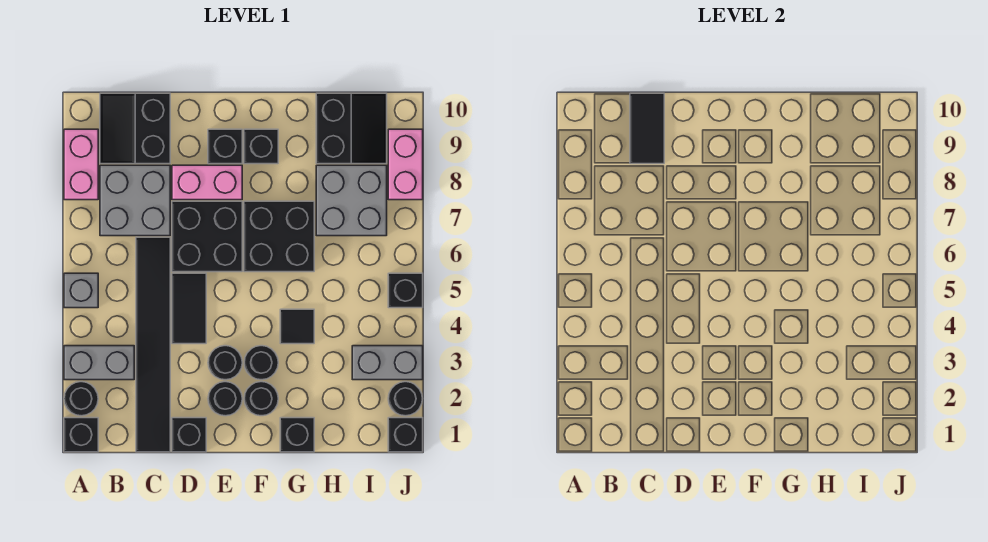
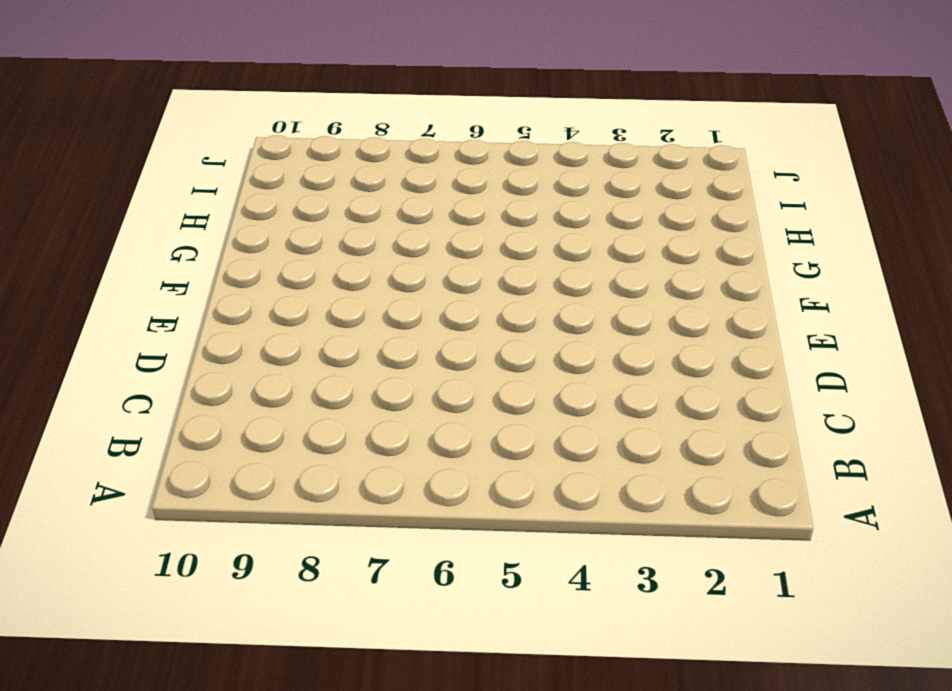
none -> black brick A1 level 1
none -> black round brick A2 level 1
none -> grey brick A3:B3 level 1

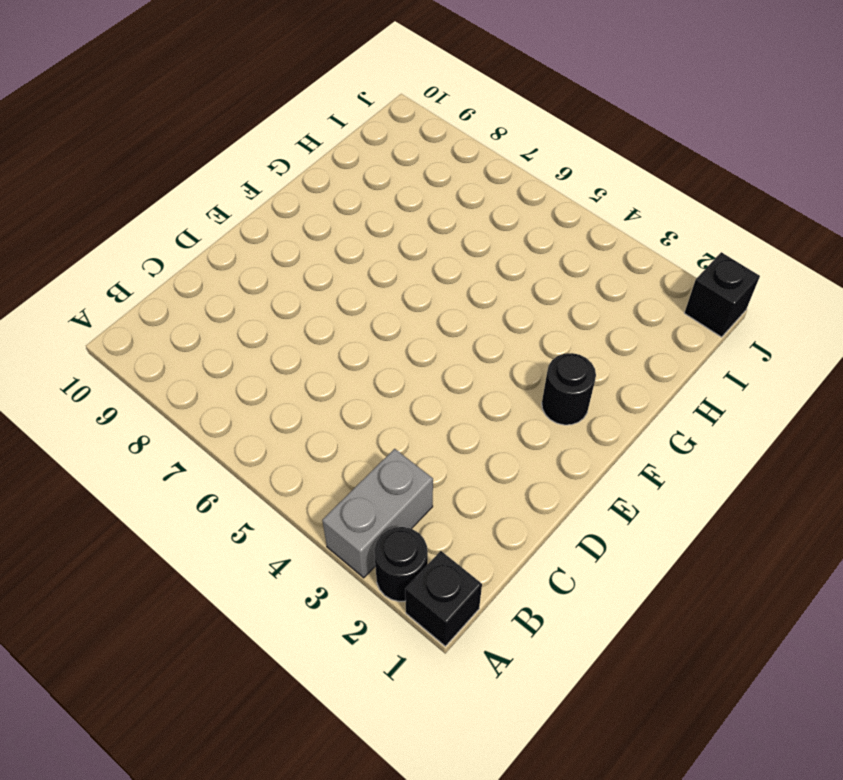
none -> grey brick A5 level 1
none -> pink brick A8:A9 level 1
none -> grey brick B7:C8 level 1

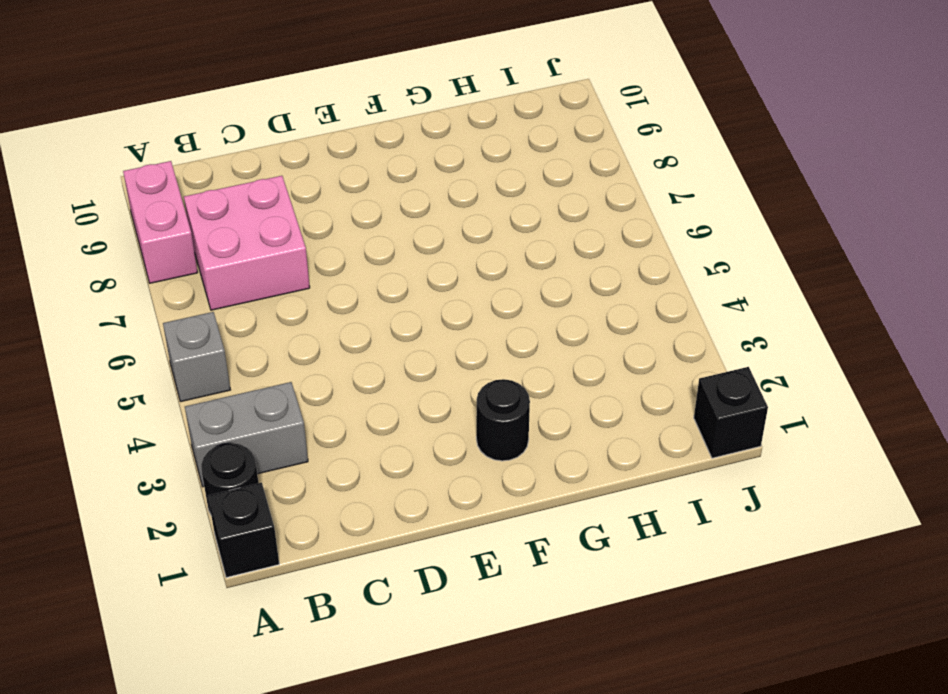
pink brick B7:C8 level 1 -> grey brick B7:C8 level 1
none -> black slope B9:C10 level 1 top C
none -> black tile C1:C6 level 1
none -> black brick D1 level 1

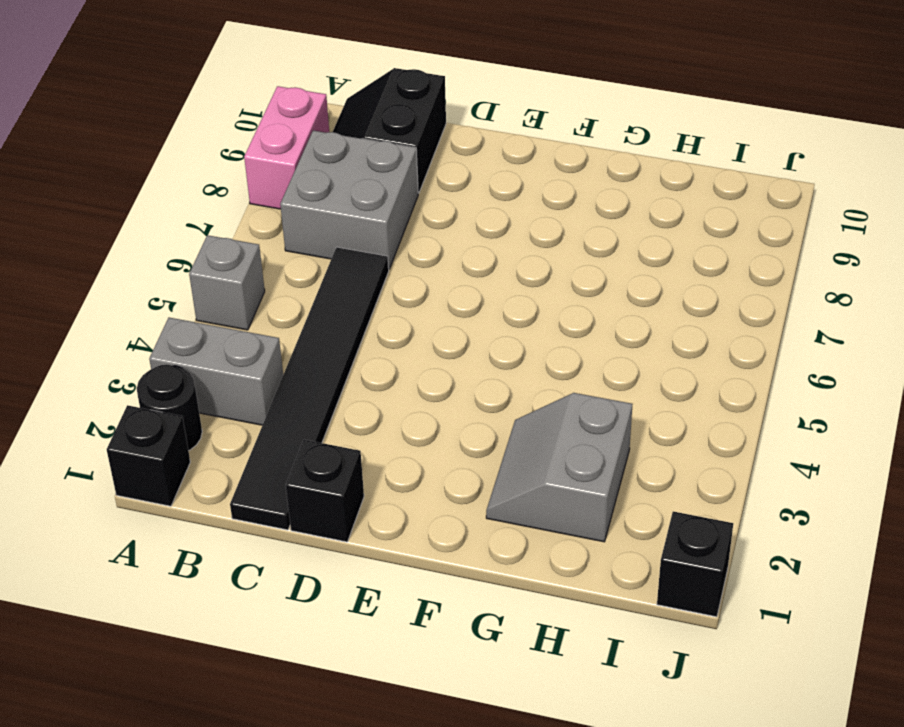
grey slope G2:H3 level 1 top H -> none
none -> black tile D4:D5 level 1
none -> black brick D6:E7 level 1
none -> pink brick D8:E8 level 1

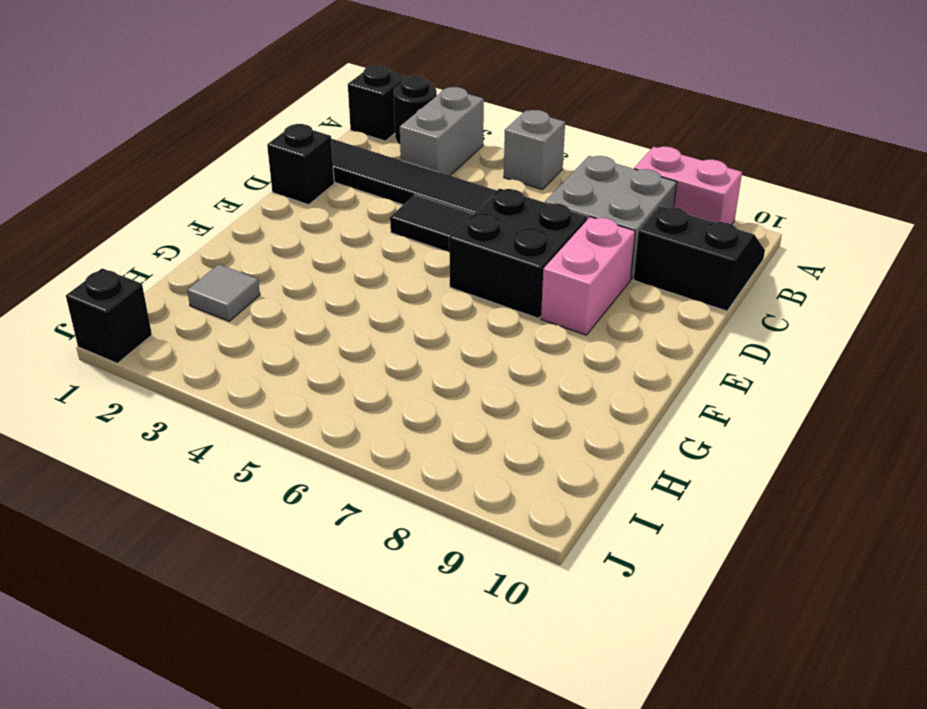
grey tile H2 level 1 -> none
none -> black round brick E2 level 1
none -> black round brick E3 level 1
none -> black brick E9 level 1

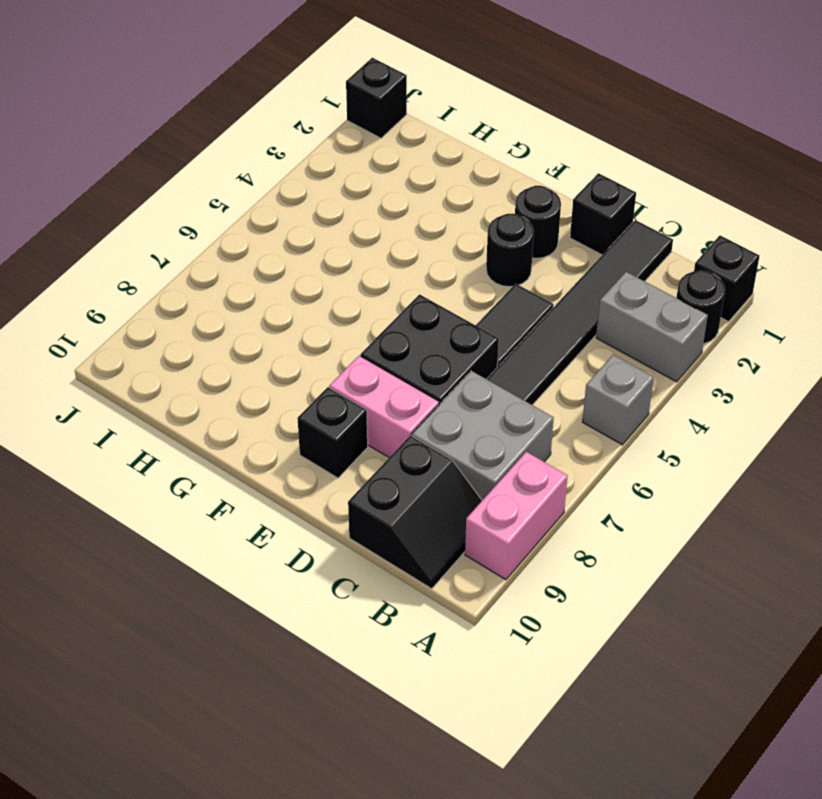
none -> black round brick F2 level 1
none -> black round brick F3 level 1
none -> black brick F6:G7 level 1

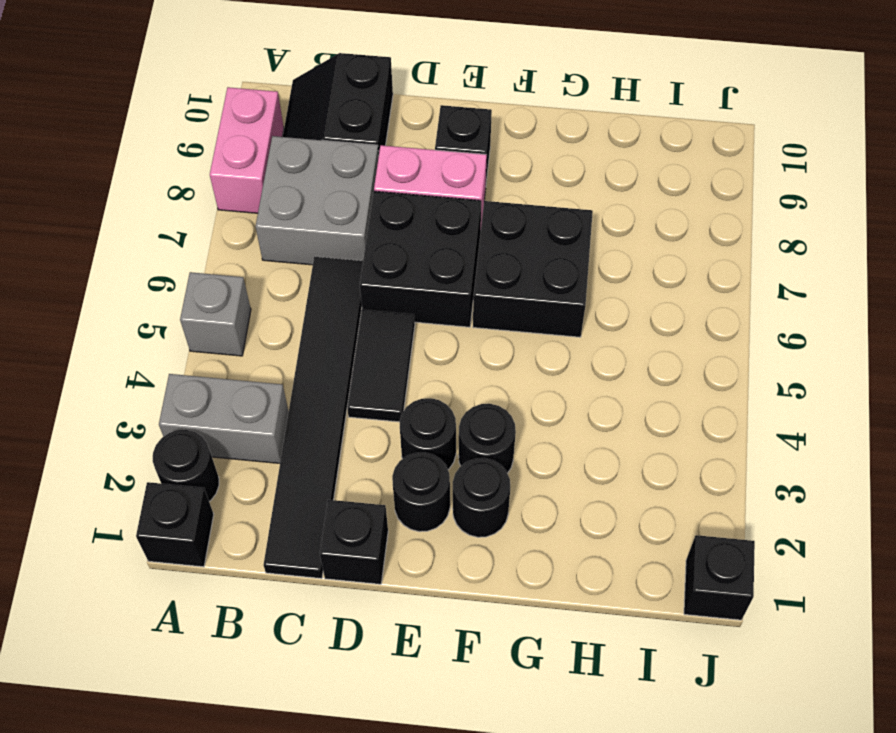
none -> black brick F9 level 1
none -> black brick G1 level 1
none -> black tile G4 level 1

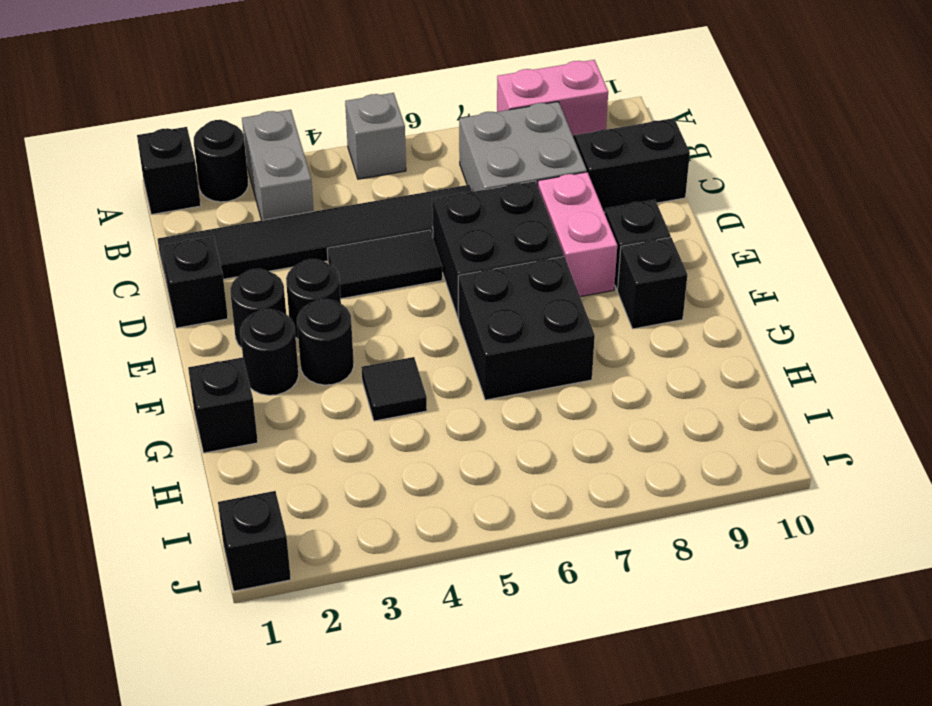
none -> grey brick H7:I8 level 1
none -> black slope H9:I10 level 1 top H
none -> grey brick I3:J3 level 1

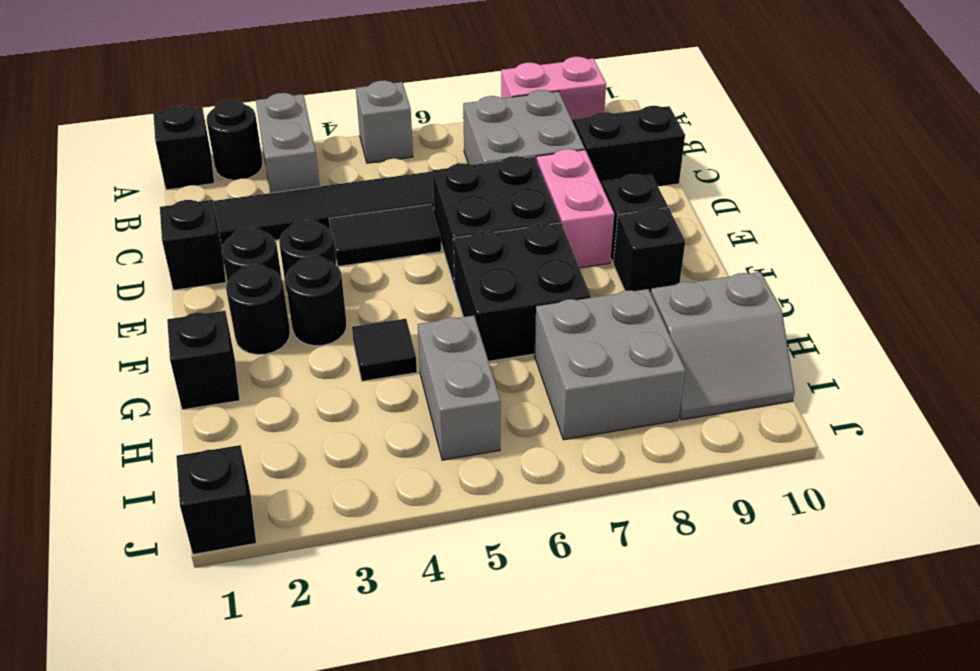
grey brick H5:I5 level 1 -> grey brick I3:J3 level 1
grey slope H9:I10 level 1 top H -> black slope H9:I10 level 1 top H
none -> black round brick J2 level 1
none -> black brick J5 level 1
none -> pink brick J8:J9 level 1

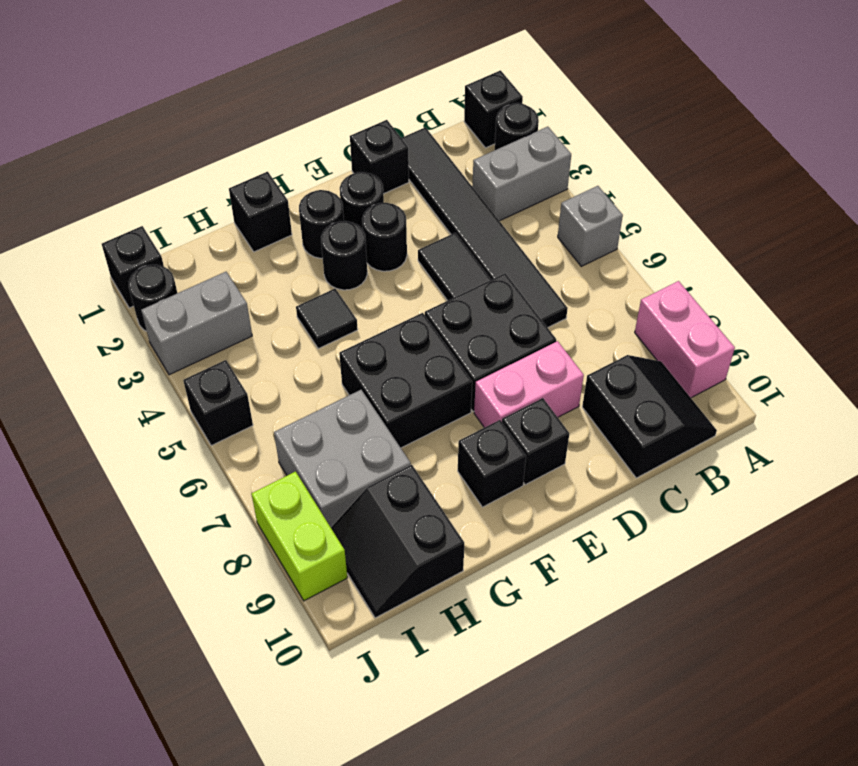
lime brick J8:J9 level 1 -> pink brick J8:J9 level 1
none -> grey brick B7:C8 level 1
none -> black tile C9:C10 level 2

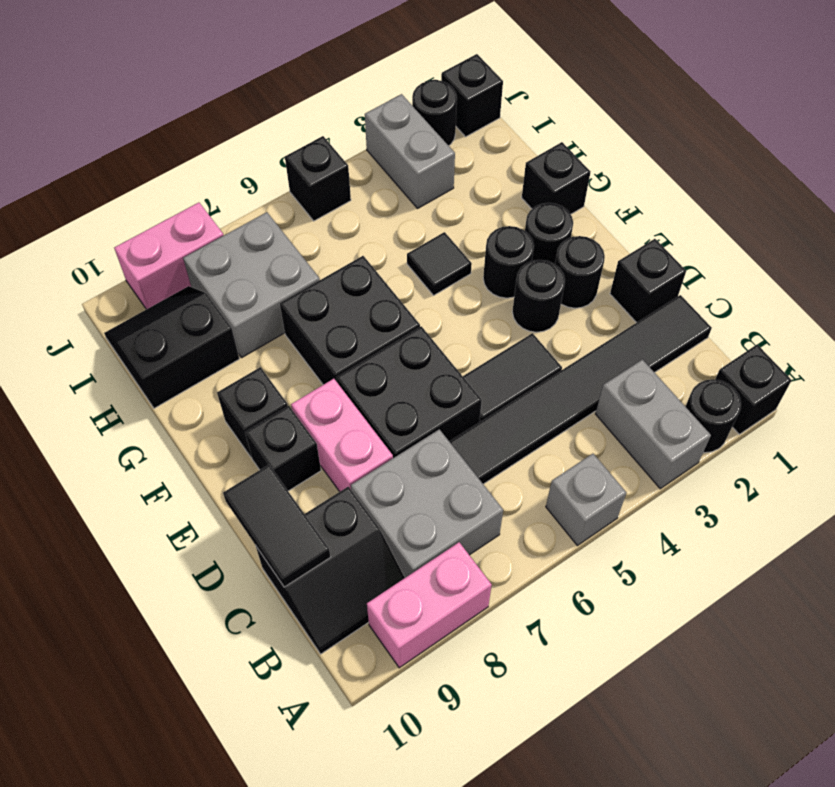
black tile C10:D10 level 2 -> black tile C9:C10 level 2

